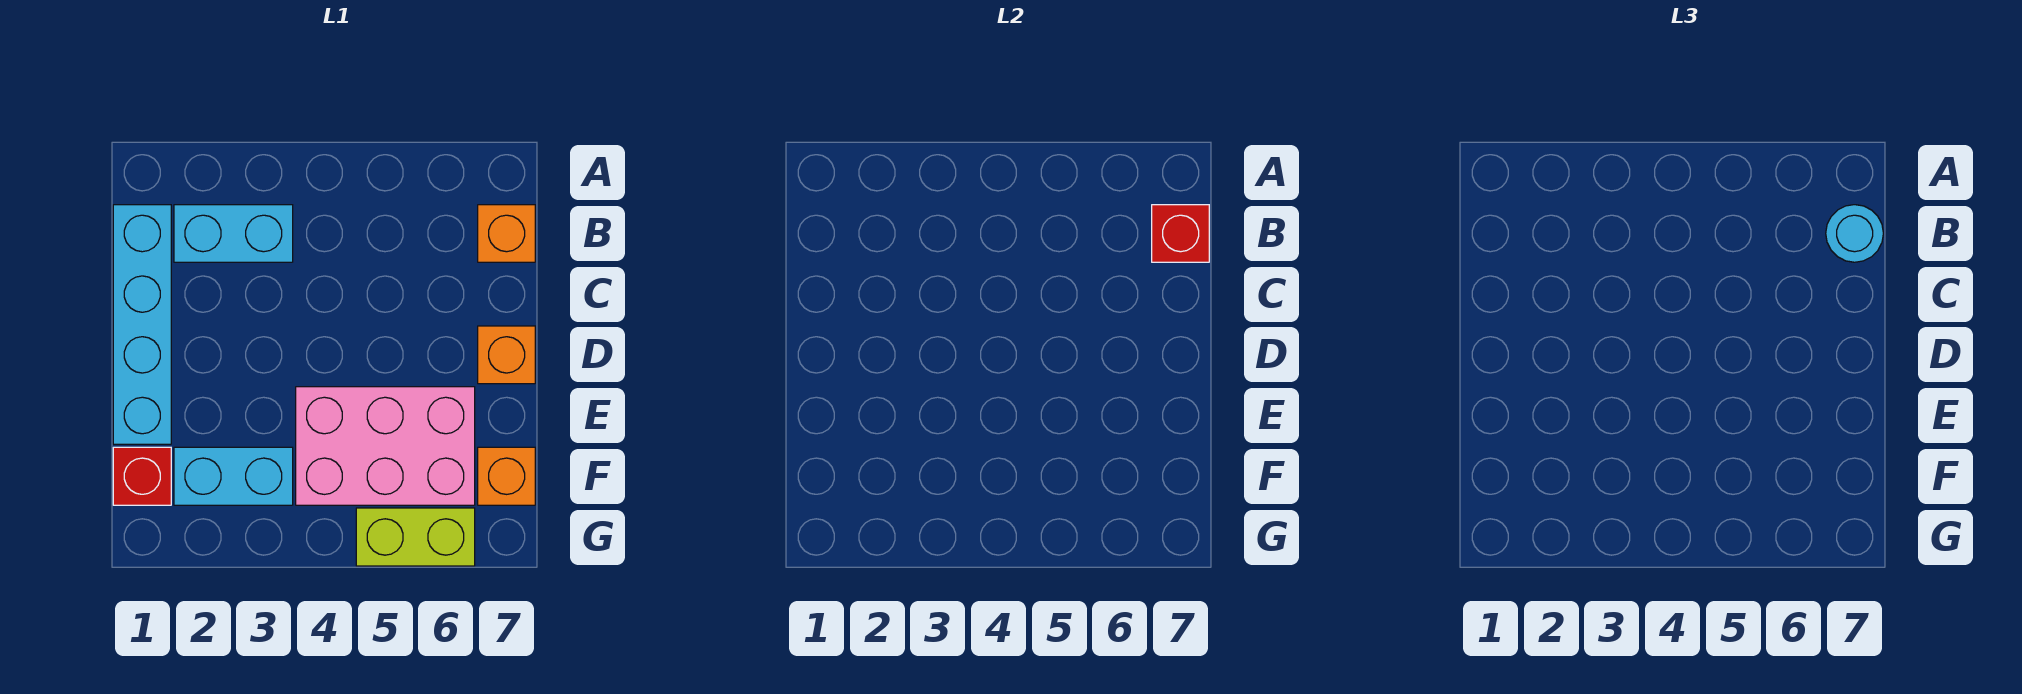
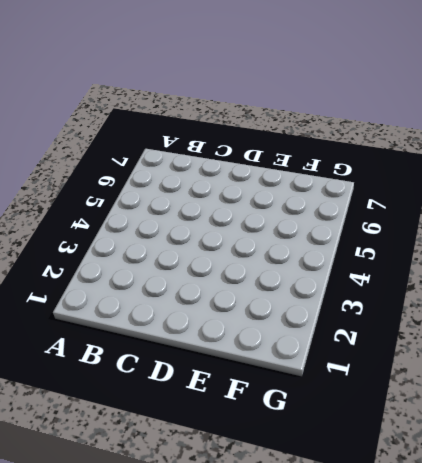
none -> cyan brick B1:E1 level 1
none -> cyan brick B2:B3 level 1

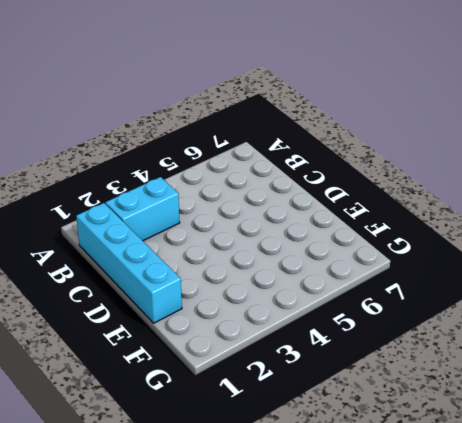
none -> orange brick B7 level 1
none -> orange brick D7 level 1

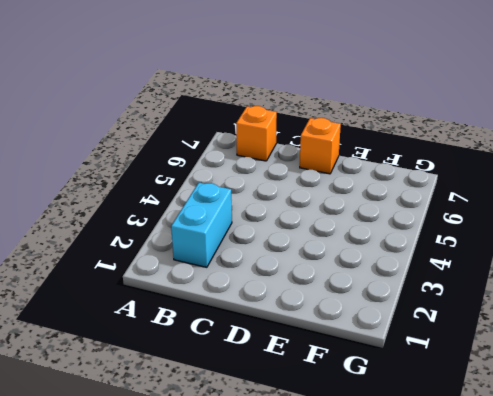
none -> cyan brick B1:E1 level 1
none -> pink brick E4:F6 level 1

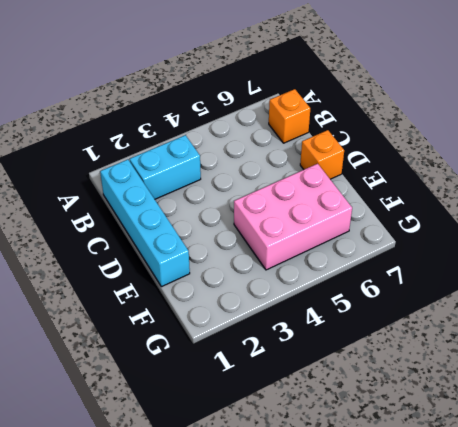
none -> red brick F1 level 1
none -> cyan brick F2:F3 level 1

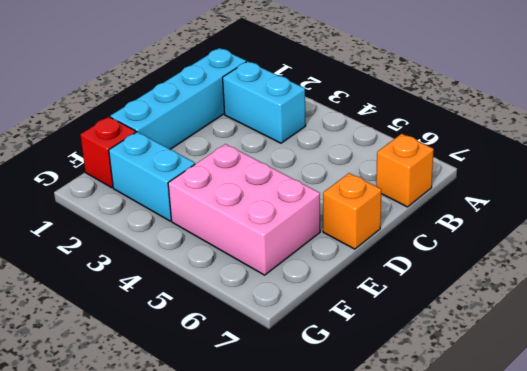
none -> orange brick F7 level 1
none -> lime brick G5:G6 level 1

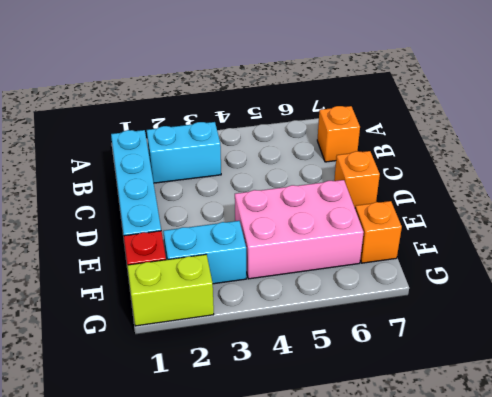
lime brick G1:G2 level 1 -> lime brick G5:G6 level 1
none -> red brick B7 level 2
none -> cyan round brick B7 level 3

